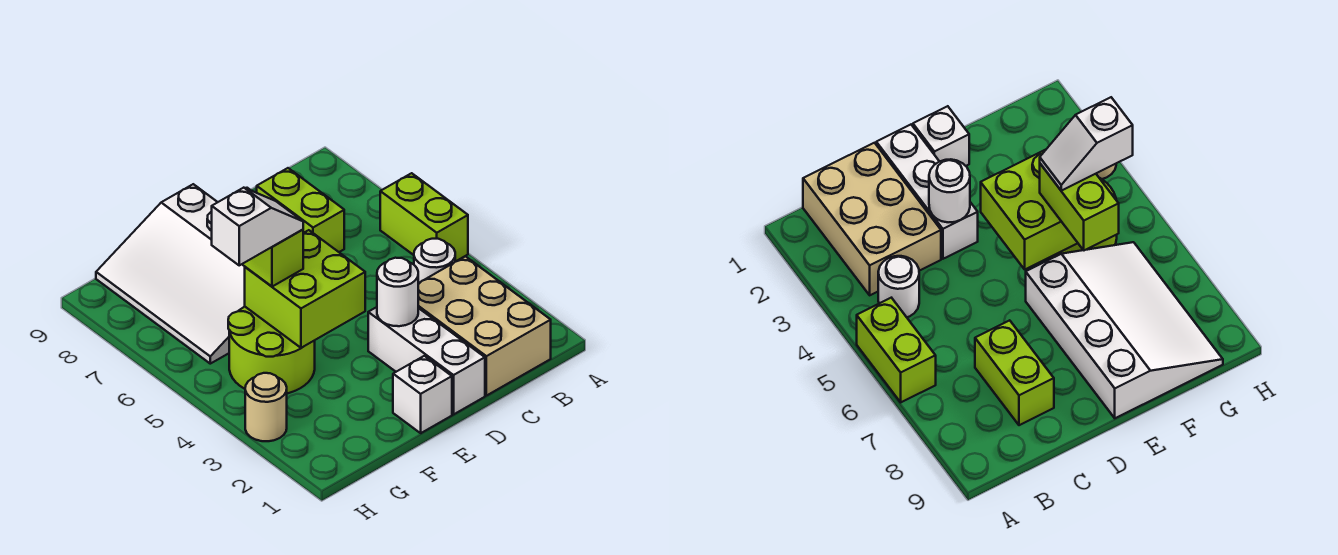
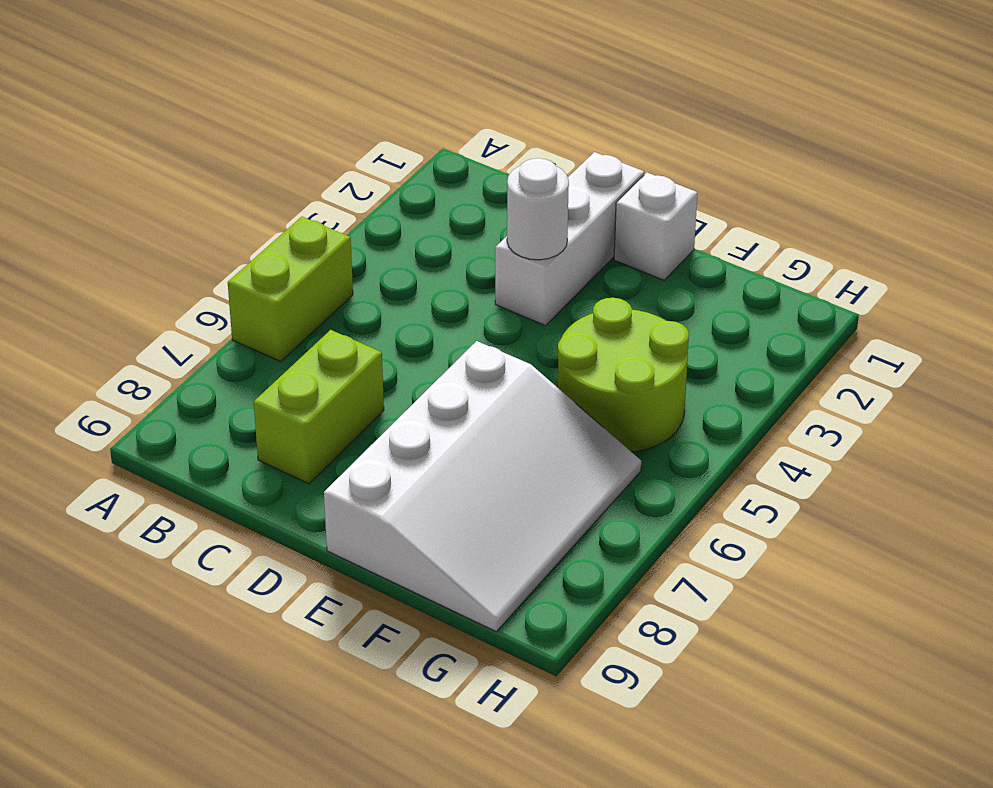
none -> tan brick B1:C3 level 1
none -> white round brick B4 level 1
none -> tan round brick H3 level 1

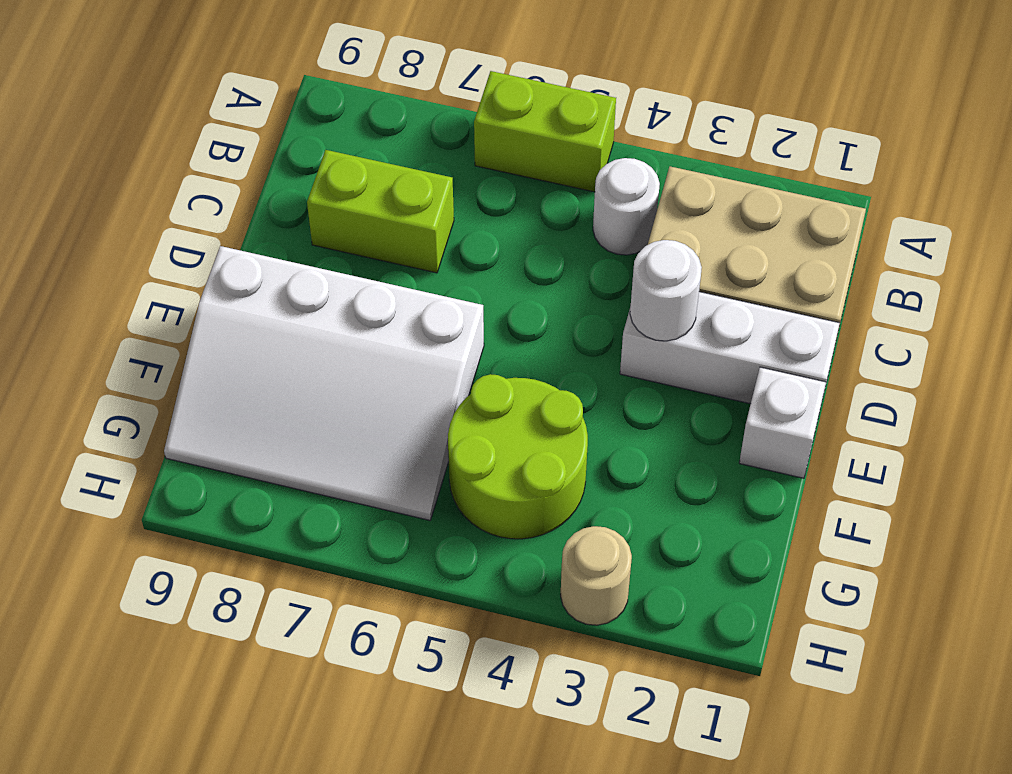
none -> lime brick E4:F5 level 2
none -> lime brick F5:F6 level 3
none -> white slope F5:G5 level 4 top G

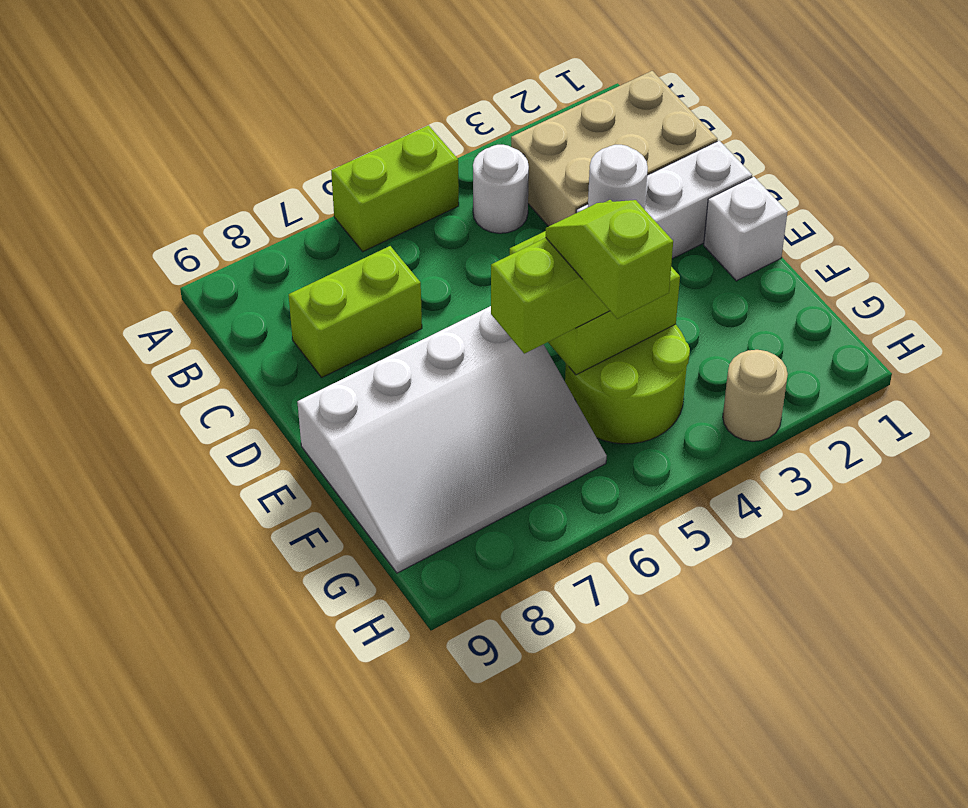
lime slope F5:G5 level 4 top G -> white slope F5:G5 level 4 top G

